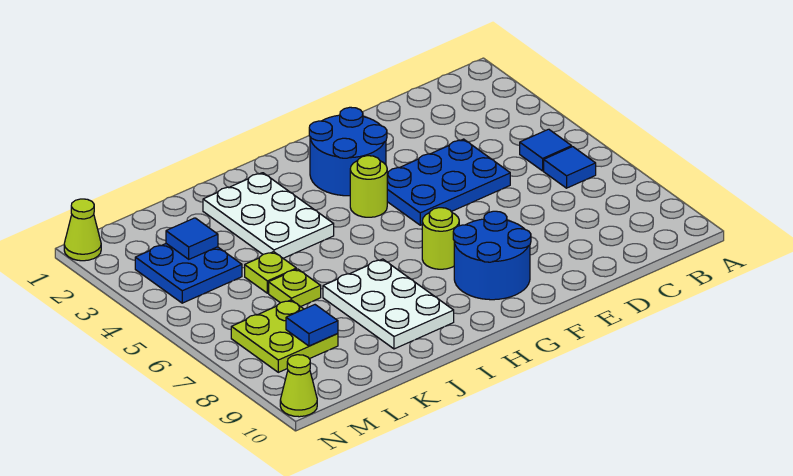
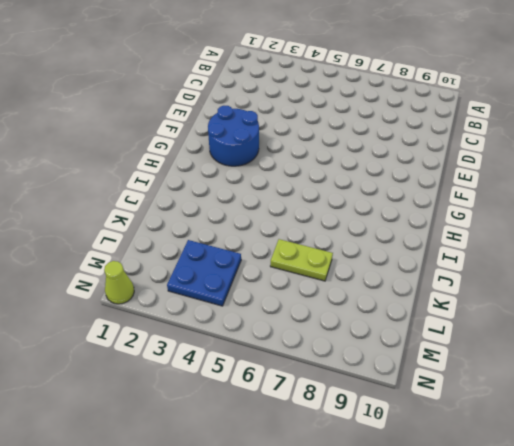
lime plate K6:K7 level 1 -> lime plate K6 level 1
none -> blue tile B5 level 1
none -> blue tile B6 level 1
none -> blue plate D4:F5 level 1

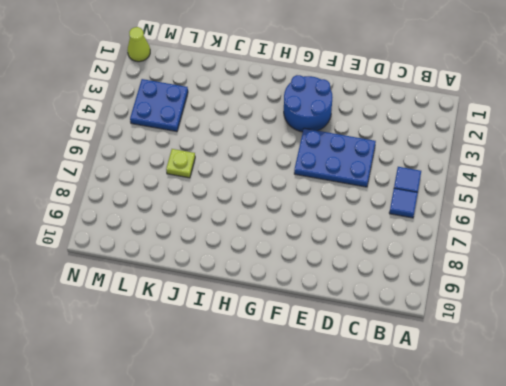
none -> blue round brick F8:G9 level 1
none -> lime round brick G4 level 1
none -> lime round brick G7 level 1

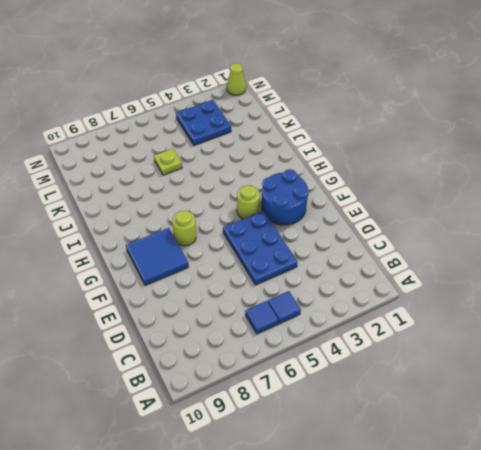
blue tile F8:G9 level 1 -> blue round brick F8:G9 level 1
none -> white plate I2:J4 level 1
none -> white plate I7:J9 level 1
none -> lime plate K5 level 1

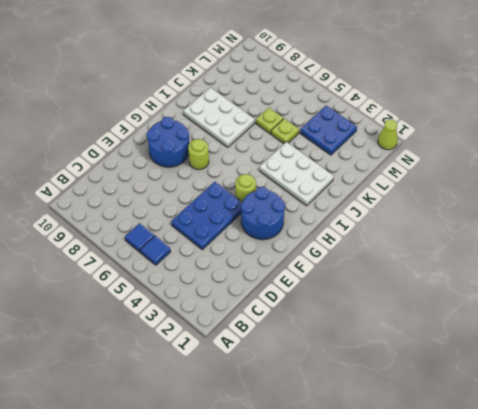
none -> lime plate L7:M8 level 1
none -> lime cone N10 level 1
none -> blue tile L3 level 2

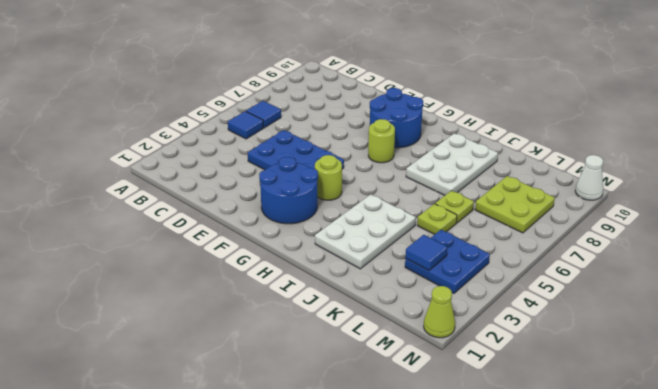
white cone N10 level 1 -> lime cone N10 level 1
none -> blue tile L8 level 2

